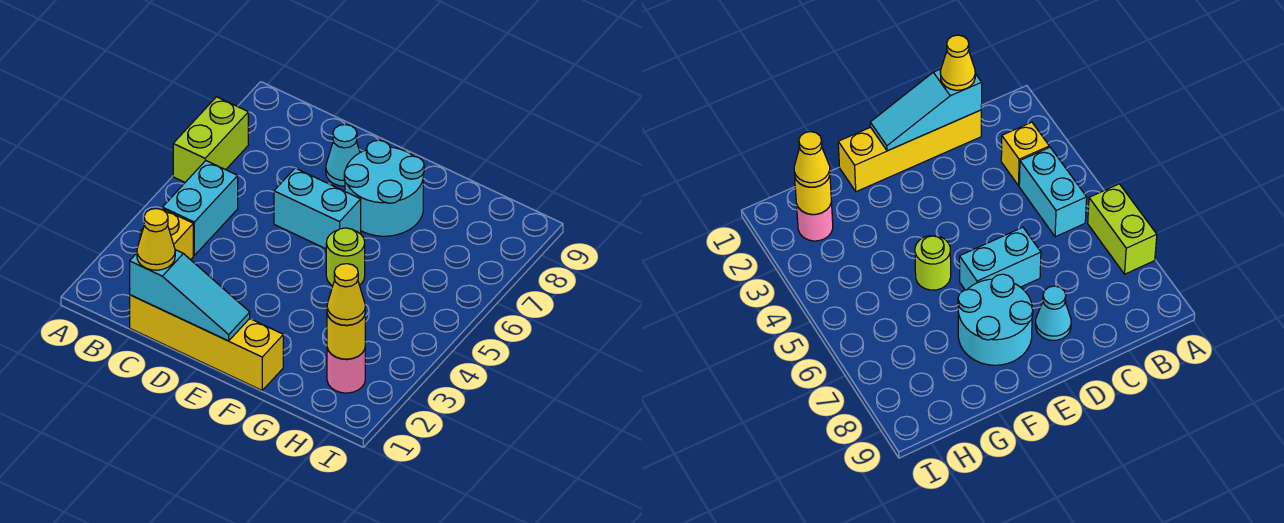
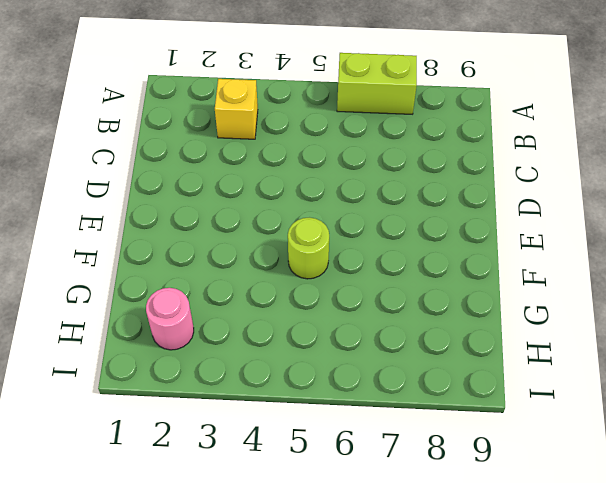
none -> cyan brick B4:B5 level 1
none -> yellow brick C1:F1 level 1
none -> cyan brick D6:E6 level 1

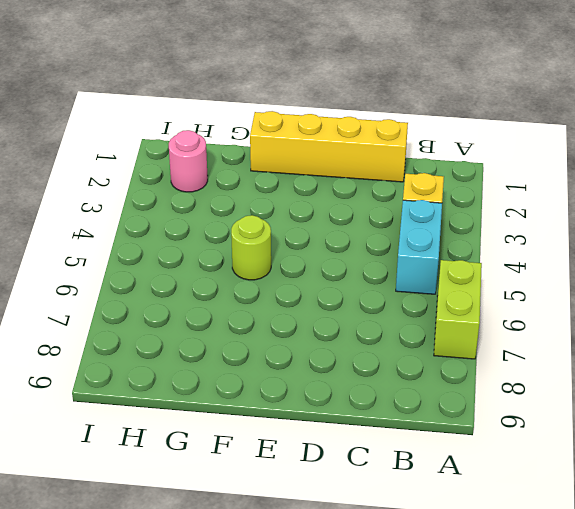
none -> cyan brick D6:E6 level 1
none -> cyan cone D8 level 1
none -> cyan round brick E7:F8 level 1

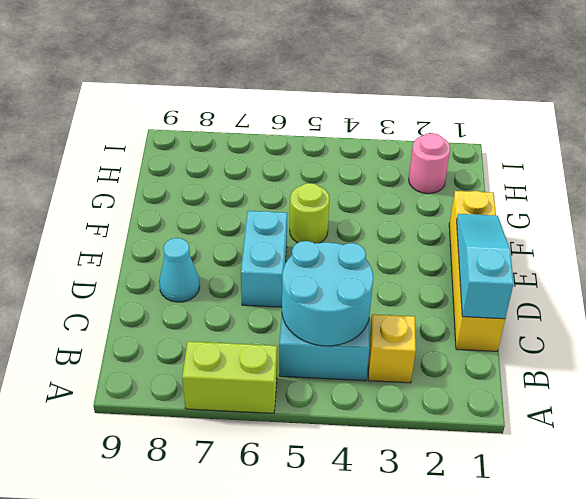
cyan round brick B4:C5 level 2 -> cyan round brick E7:F8 level 1
none -> yellow round brick H2 level 2
none -> yellow cone C1 level 3
none -> yellow cone H2 level 3

